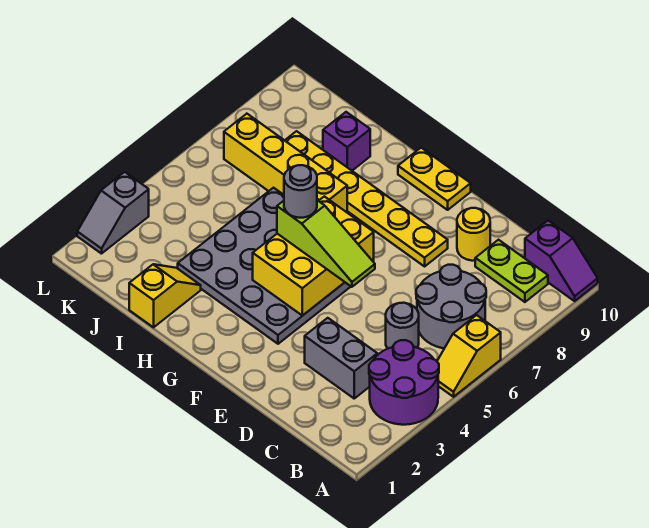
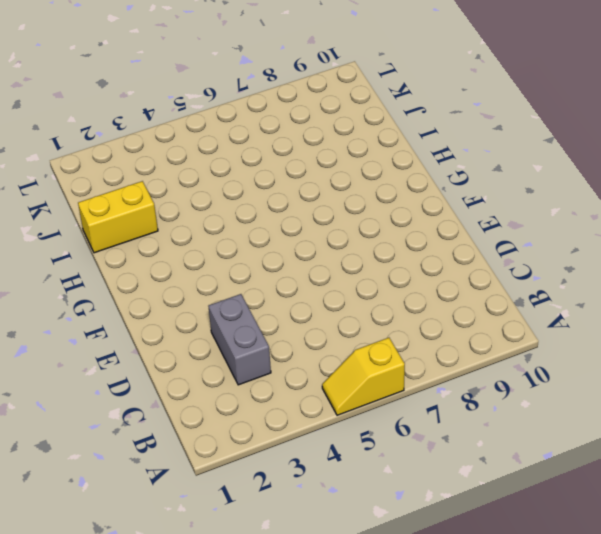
yellow brick I1:I2 level 1 -> yellow slope I1:I2 level 1 top 1
none -> purple round brick A3:B4 level 1
none -> purple slope A10:B10 level 1 top B
none -> grey round brick B6:C7 level 1

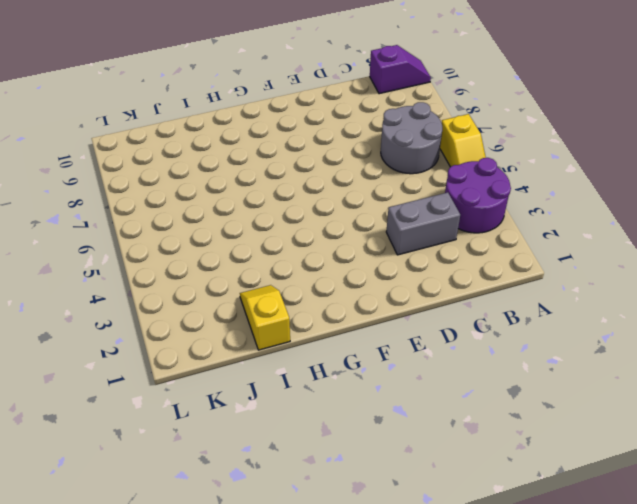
none -> lime plate B9:C9 level 1
none -> grey round brick C5 level 1
none -> yellow round brick D9 level 1

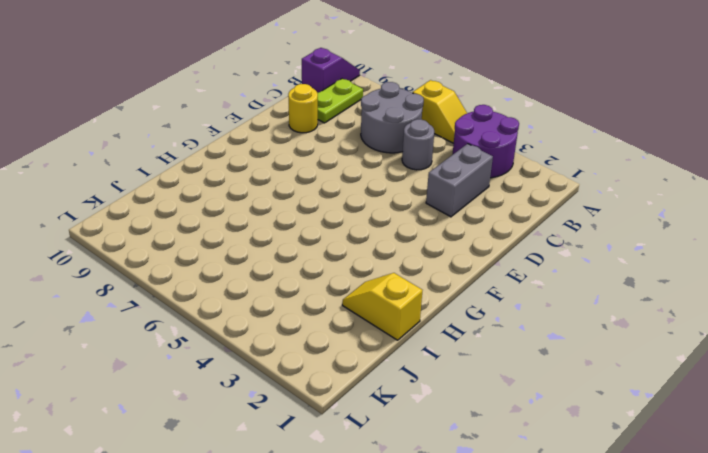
none -> yellow plate E8:J8 level 1
none -> grey plate F3:I6 level 1
none -> yellow plate F10:G10 level 1

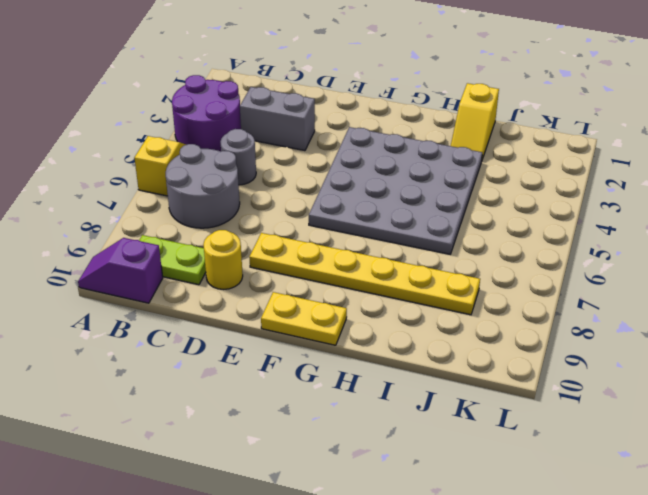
none -> yellow brick H7:K7 level 1
none -> purple brick I9 level 1
none -> grey slope L2:L3 level 1 top 3

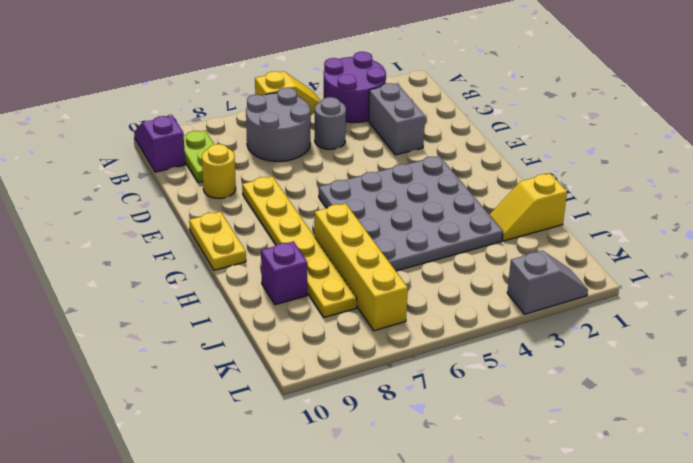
none -> yellow brick F4:G6 level 2
none -> lime slope E5:G5 level 3 top G
none -> grey round brick G5 level 4

